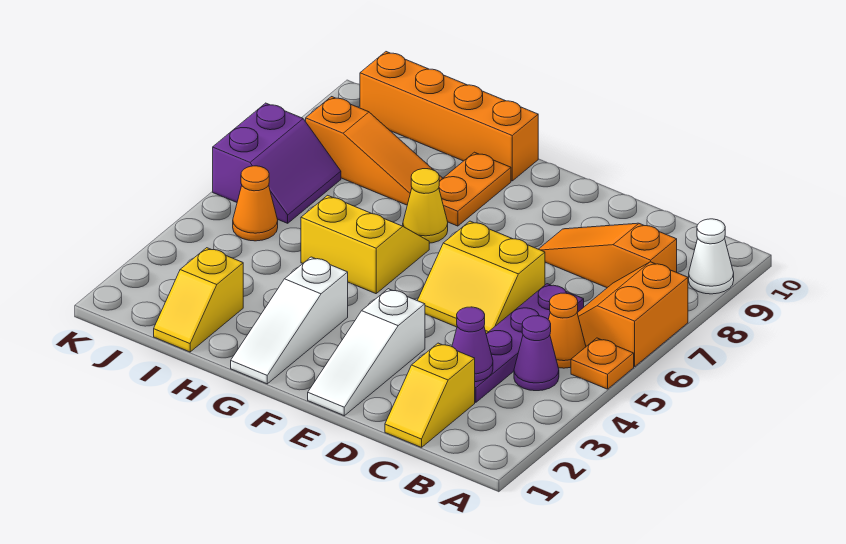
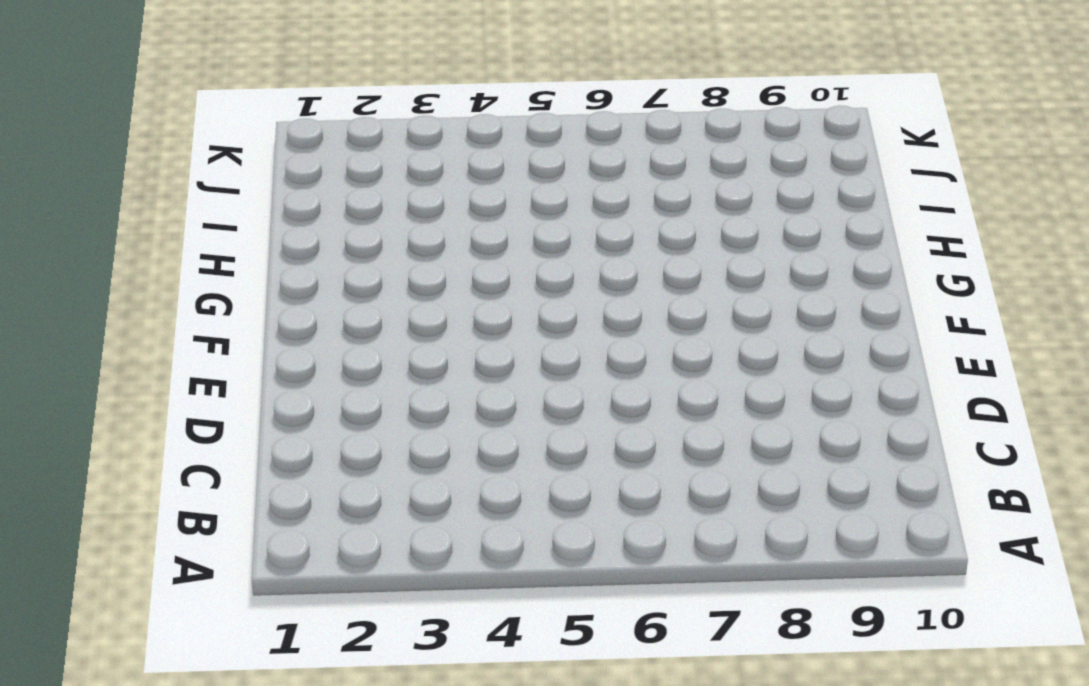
none -> orange plate A5 level 1
none -> orange slope A6:B7 level 1 top A
none -> white cone A9 level 1

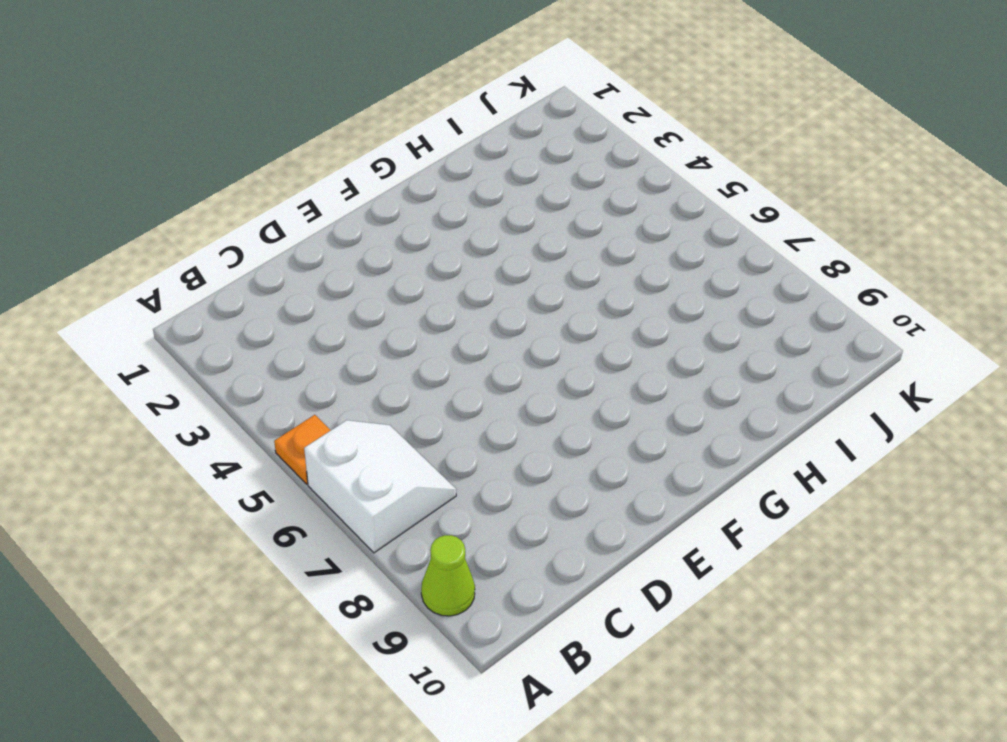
white slope A6:B7 level 1 top A -> orange slope A6:B7 level 1 top A
lime cone A9 level 1 -> white cone A9 level 1
none -> purple cone B4 level 1
none -> orange cone B5 level 1
none -> orange slope B8:D8 level 1 top B

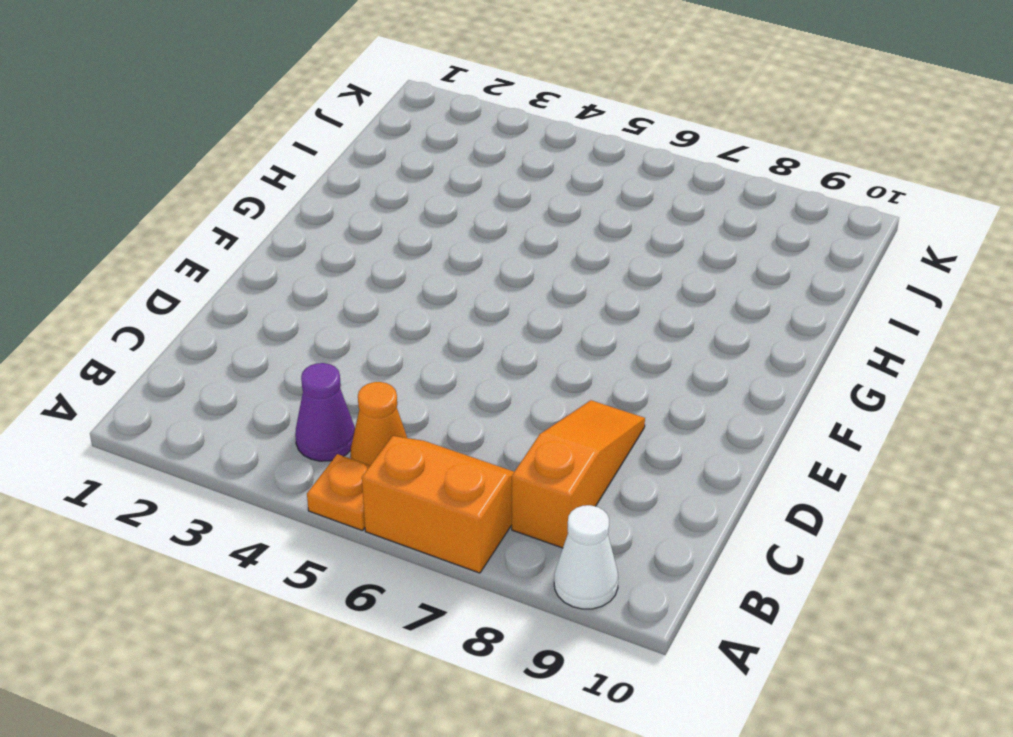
none -> yellow slope C1:C2 level 1 top 2
none -> purple plate C3:C6 level 1
none -> yellow slope D5:E6 level 1 top 6

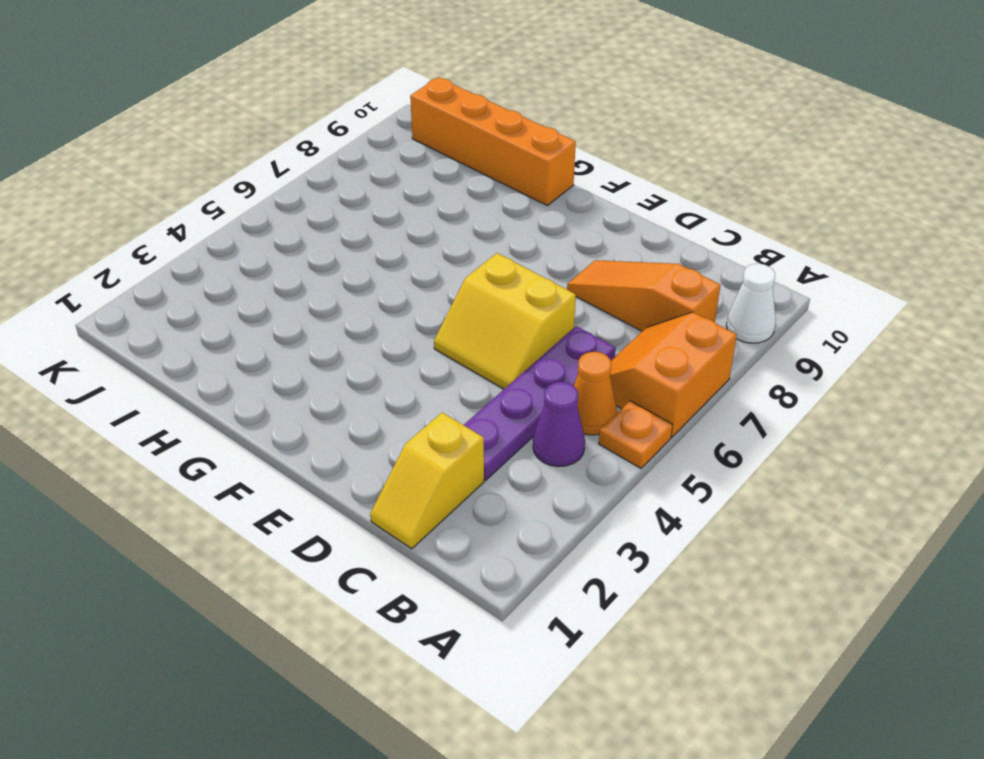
none -> white slope E1:E3 level 1 top 3
none -> white slope G1:G3 level 1 top 3
none -> yellow slope G5:H6 level 1 top 5

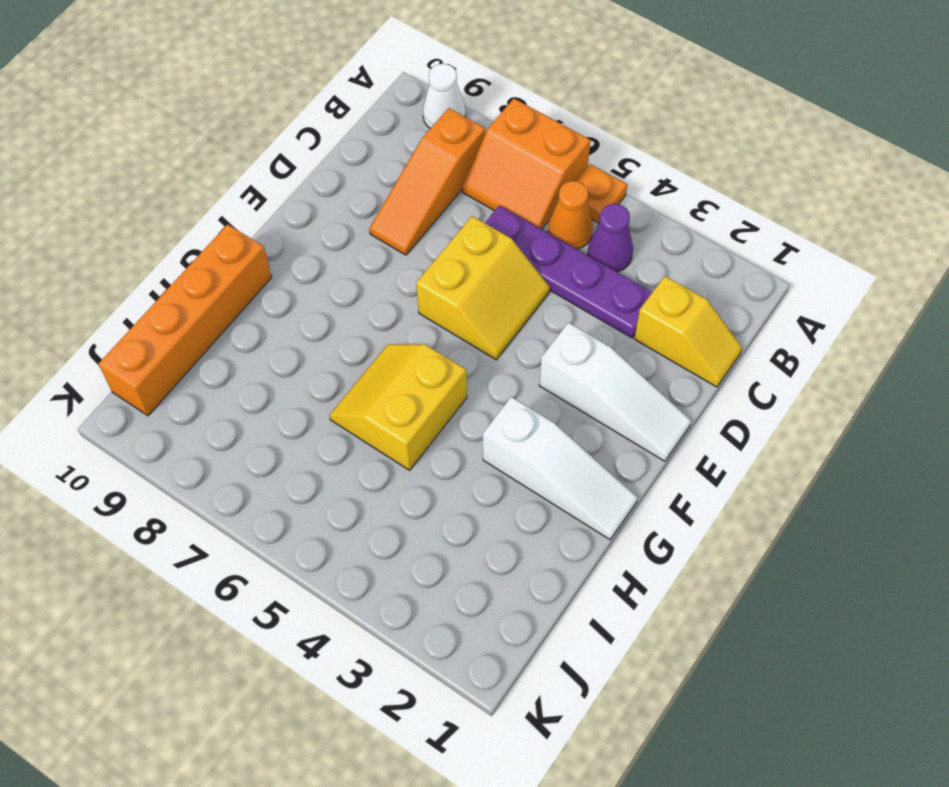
none -> yellow cone G7 level 1
none -> orange plate G8:G9 level 1
none -> orange slope H8:J8 level 1 top J

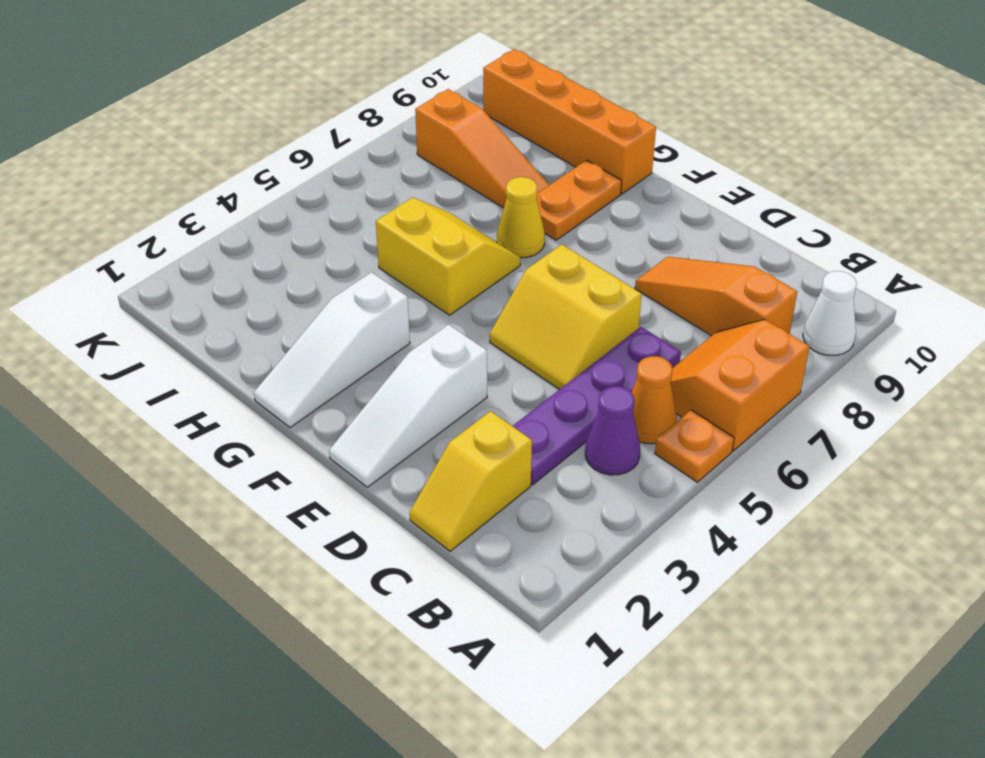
none -> yellow slope I1:I2 level 1 top 2
none -> orange cone J5 level 1
none -> purple slope J6:K7 level 1 top K

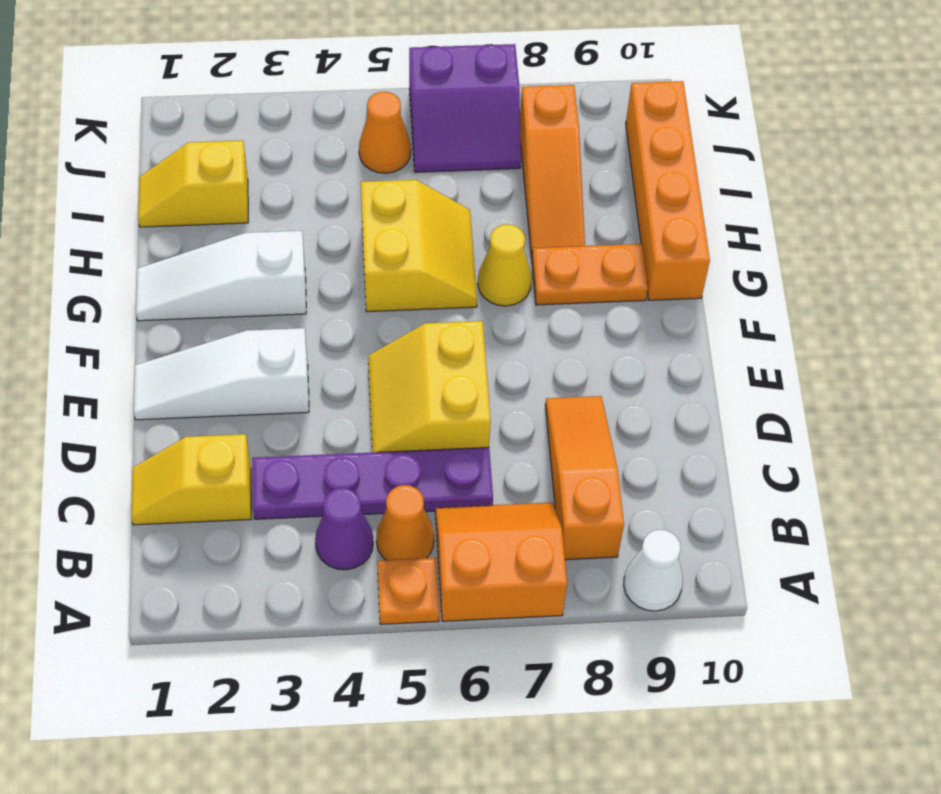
none -> purple cone C3 level 2

